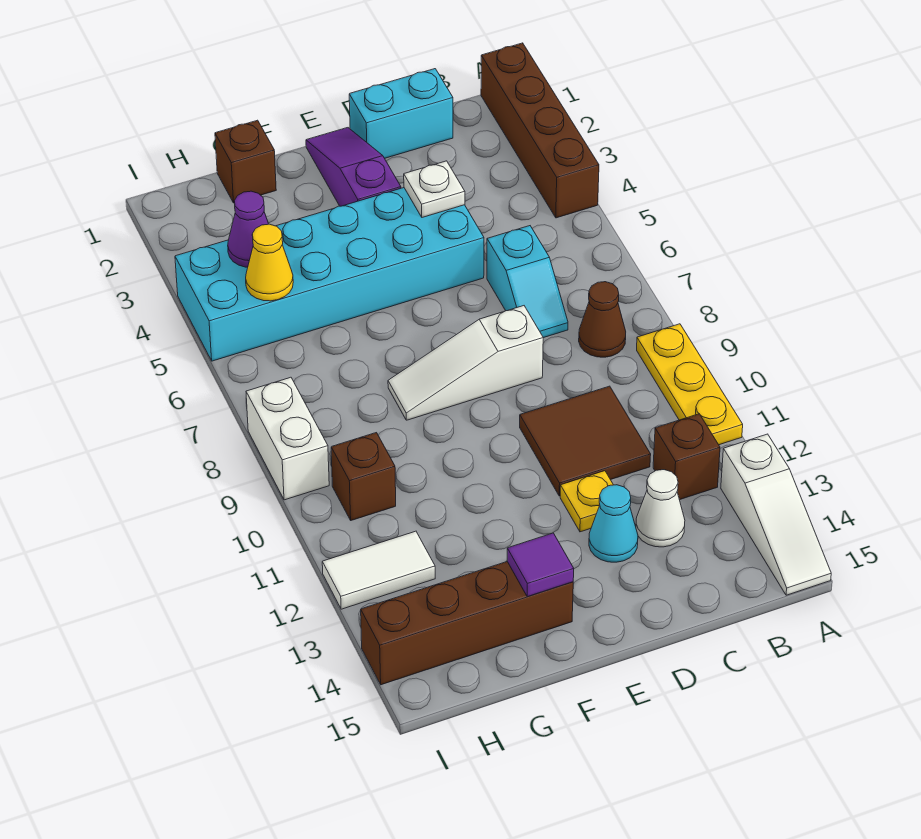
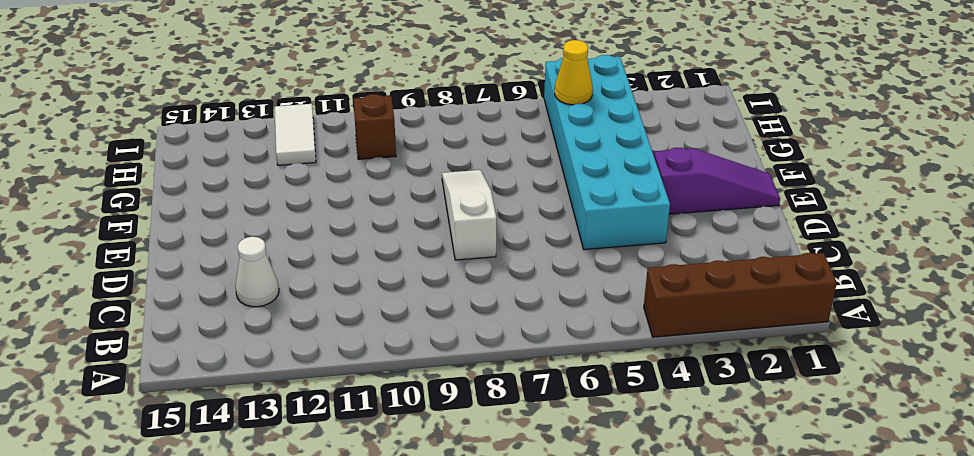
none -> yellow plate A9:A11 level 1
none -> white slope A13:A15 level 1 top 13
none -> brown cone B8 level 1

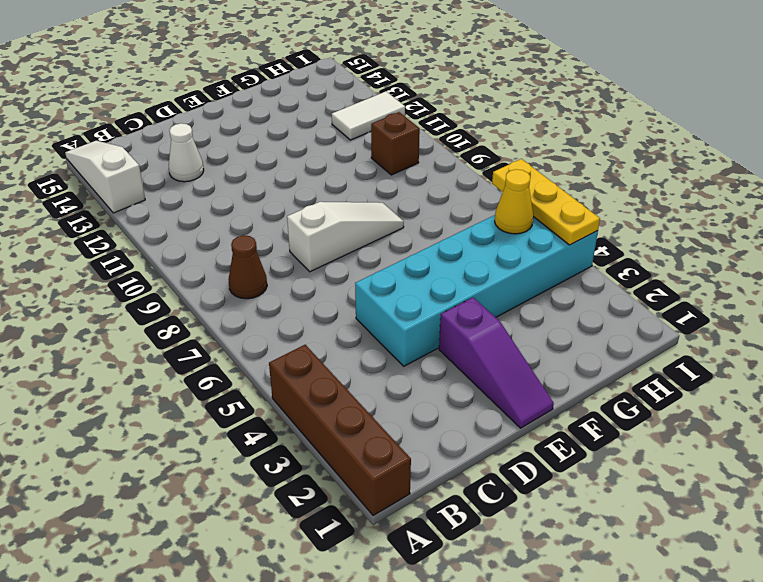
yellow plate I4:I6 level 2 -> yellow plate A9:A11 level 1
none -> brown brick B12 level 1
none -> cyan brick C1:D1 level 1
none -> cyan slope C6:C7 level 1 top 6

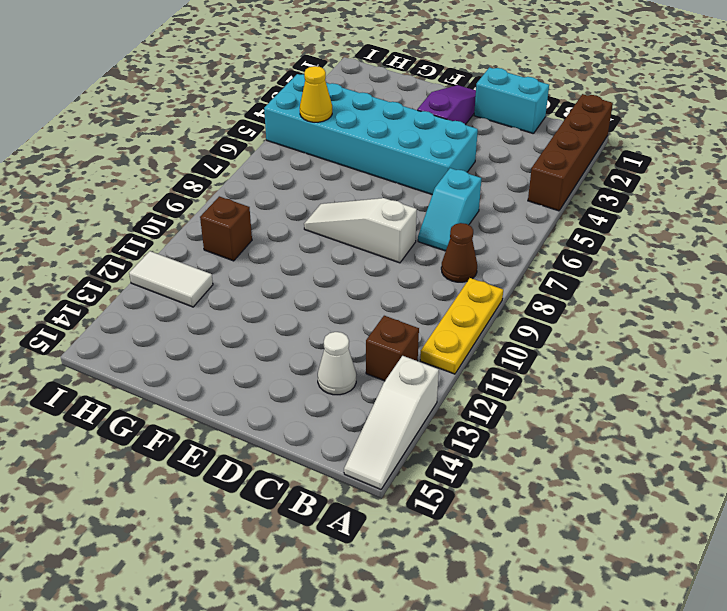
none -> brown tile C10:D11 level 1
none -> yellow plate D12 level 1
none -> cyan cone D13 level 1

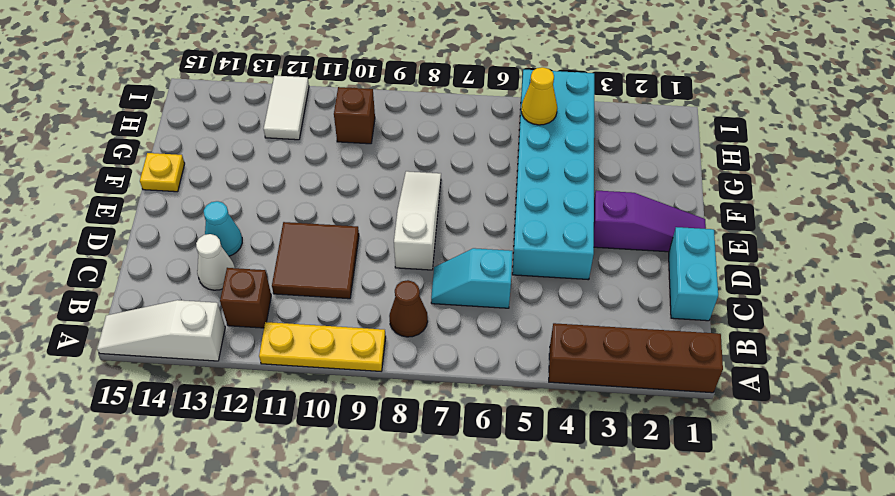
yellow plate F15 level 1 -> yellow plate D12 level 1
none -> brown brick F14:I14 level 1
none -> brown brick G1 level 1
none -> white brick I8:I9 level 1

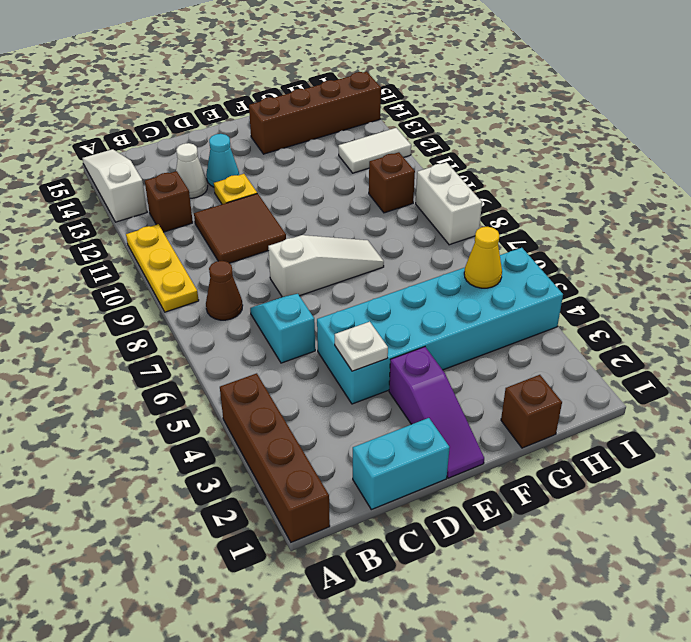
none -> purple tile F14 level 2
none -> purple cone H4 level 2

